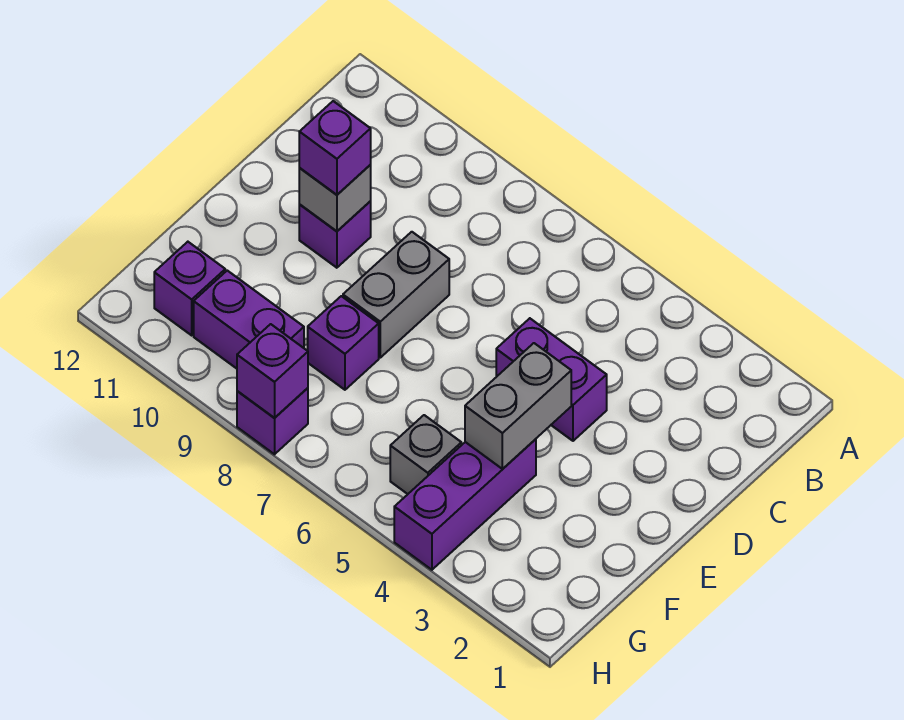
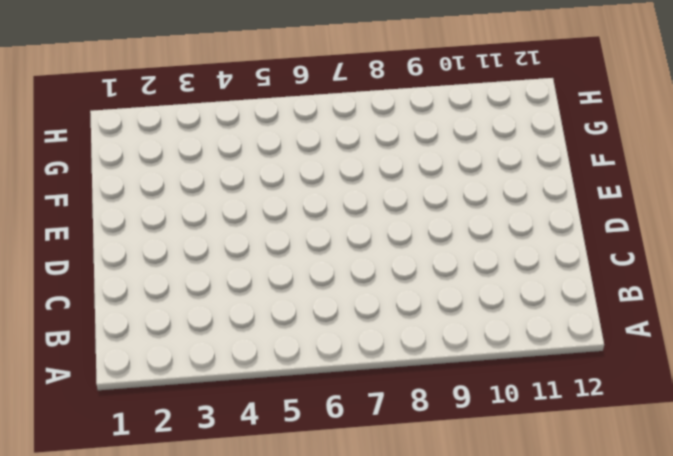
none -> purple brick D4:D5 level 1
none -> grey brick D8:E8 level 1
none -> purple brick D10 level 1

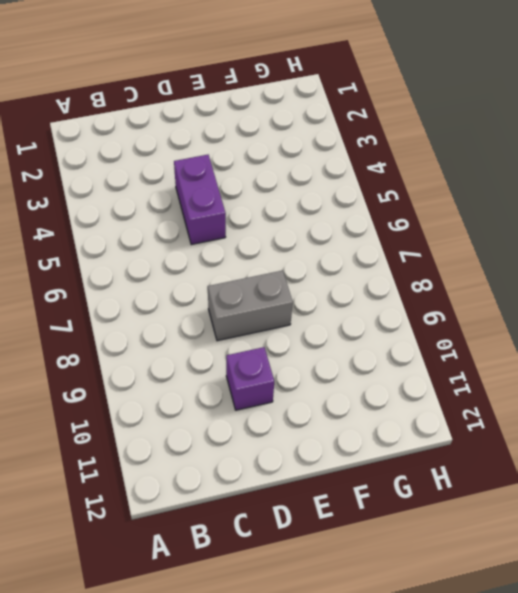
none -> purple brick F4:H4 level 1
none -> purple brick F8 level 1
none -> grey brick G5 level 1

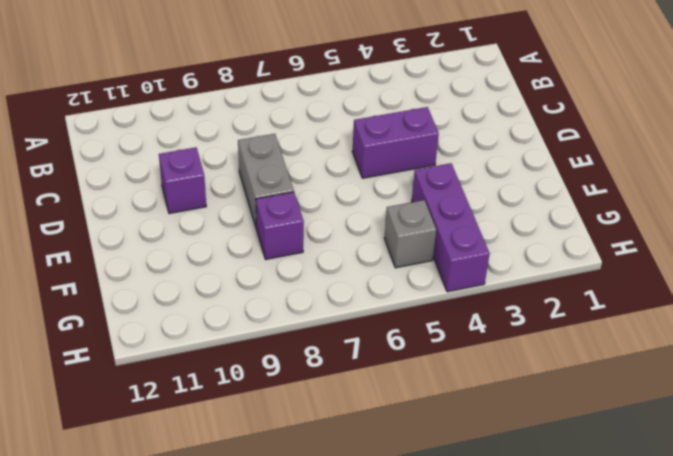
none -> purple brick G9:G10 level 1
none -> purple brick G11 level 1
none -> purple brick H8 level 1

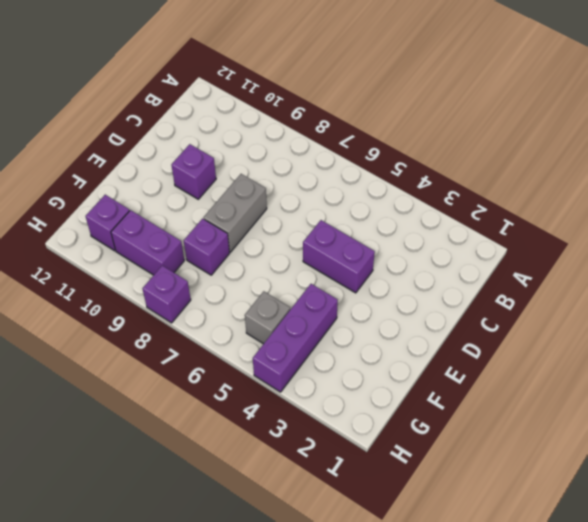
none -> grey brick D10 level 2
none -> grey brick E4:F4 level 2
none -> purple brick H8 level 2

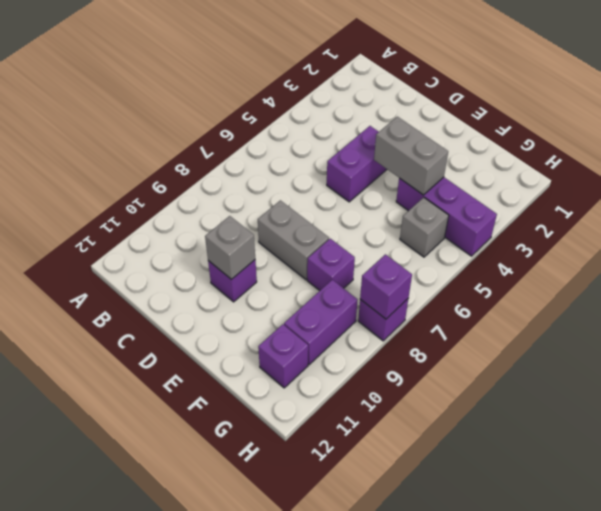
none -> purple brick D10 level 3

